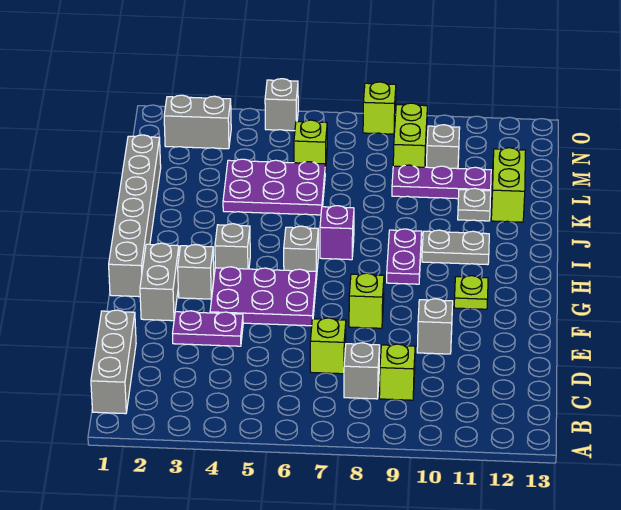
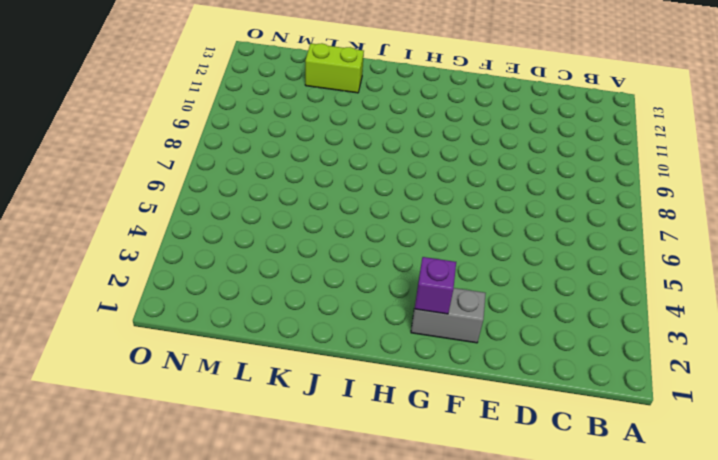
purple brick G2 level 2 -> purple brick I7 level 1
none -> grey brick B1:D1 level 1
none -> grey brick C8 level 1
none -> lime brick C9 level 1

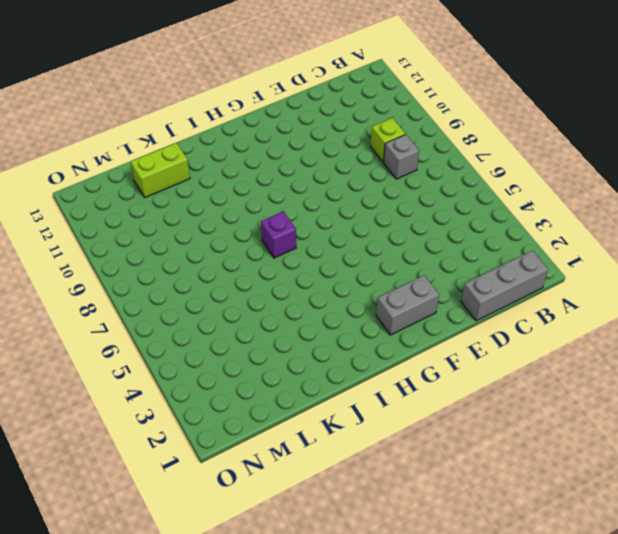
none -> lime brick D7 level 1
none -> purple plate E3:E4 level 1
none -> grey brick E10 level 1

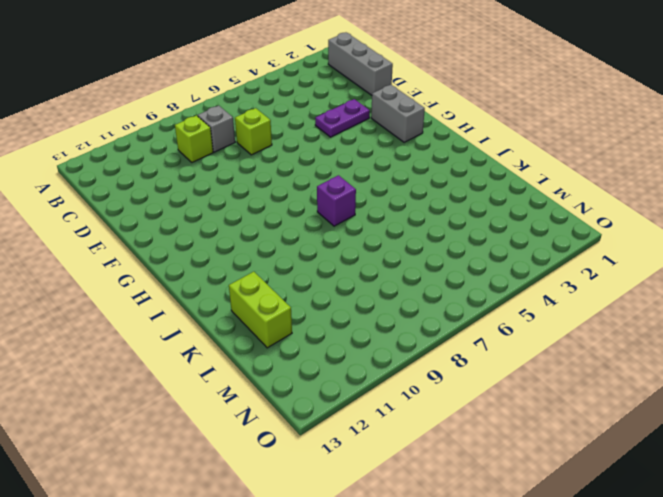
none -> grey brick E10 level 1
none -> purple plate F4:G6 level 1
none -> lime brick F8 level 1

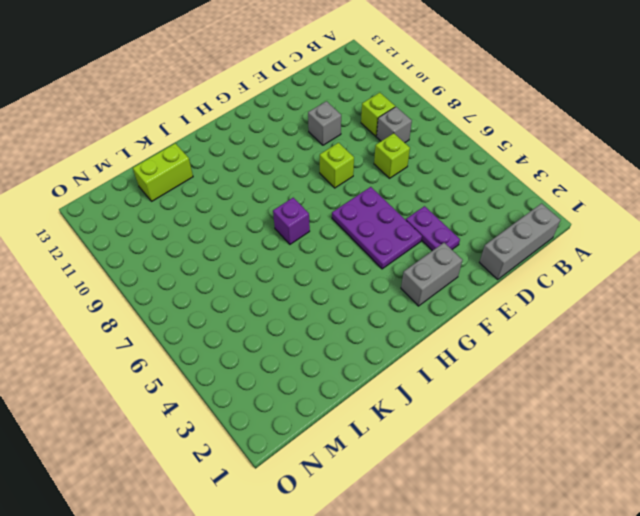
none -> grey brick G1:L1 level 1
none -> grey brick G3 level 1
none -> lime plate G11 level 1

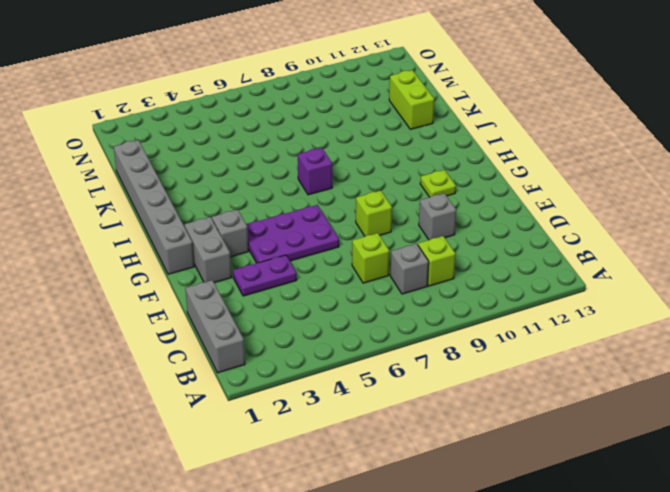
none -> grey brick H4 level 1
none -> grey brick H6 level 1
none -> purple plate H9:I9 level 1

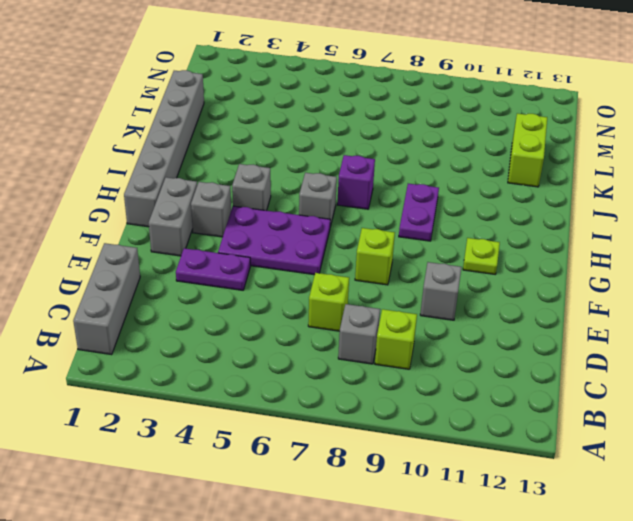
none -> grey plate I10:I11 level 1
none -> purple plate K4:L6 level 1
none -> grey plate K11 level 1

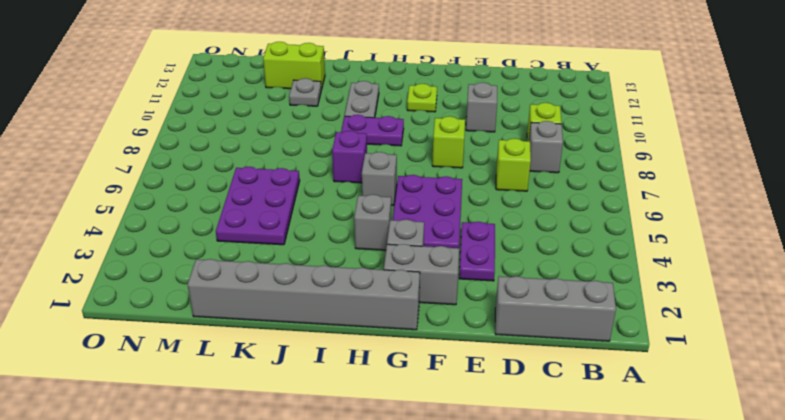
none -> purple plate L9:L11 level 1
none -> lime brick M6 level 1
none -> lime brick M9:N9 level 1

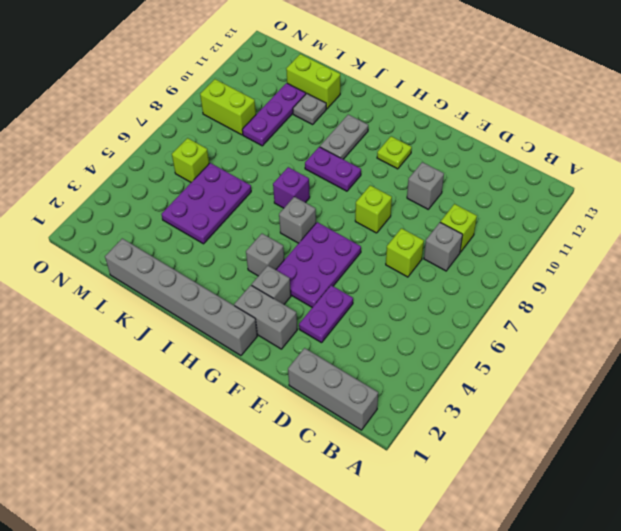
none -> grey brick M10 level 1
none -> grey brick N2:N3 level 1
none -> grey brick O5 level 1

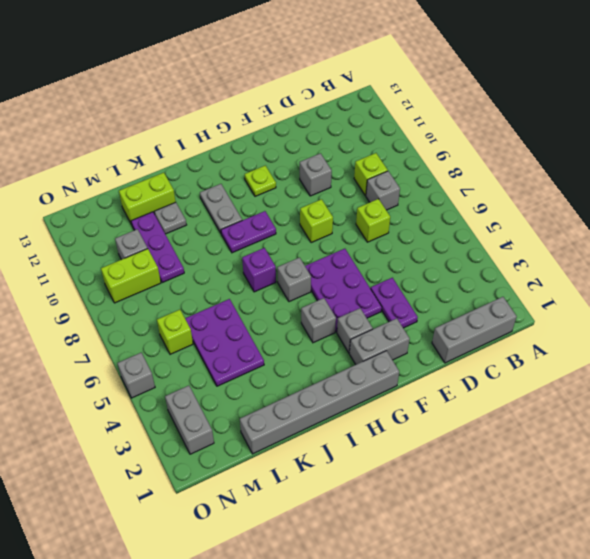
none -> lime brick O8 level 1

